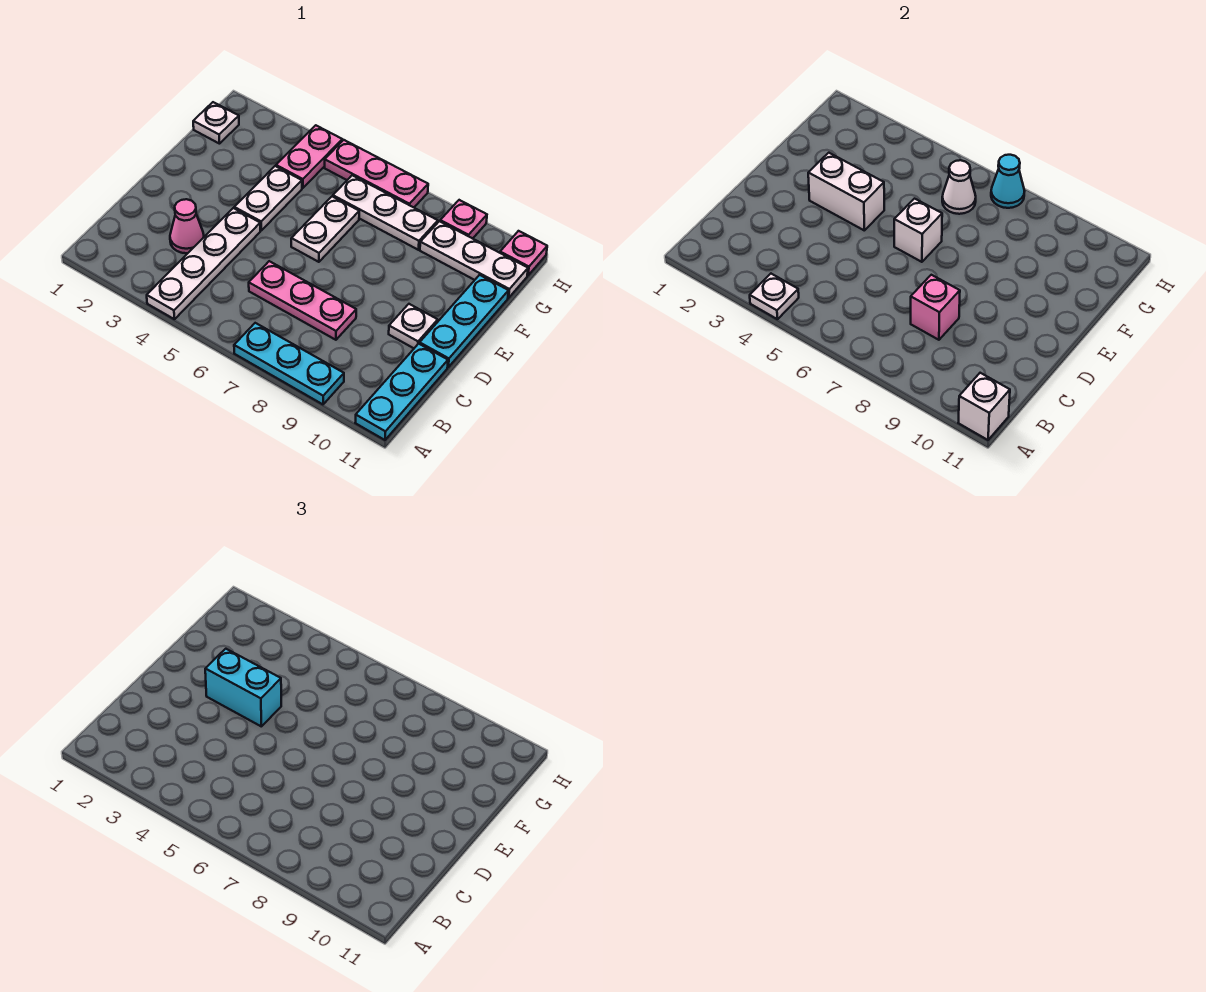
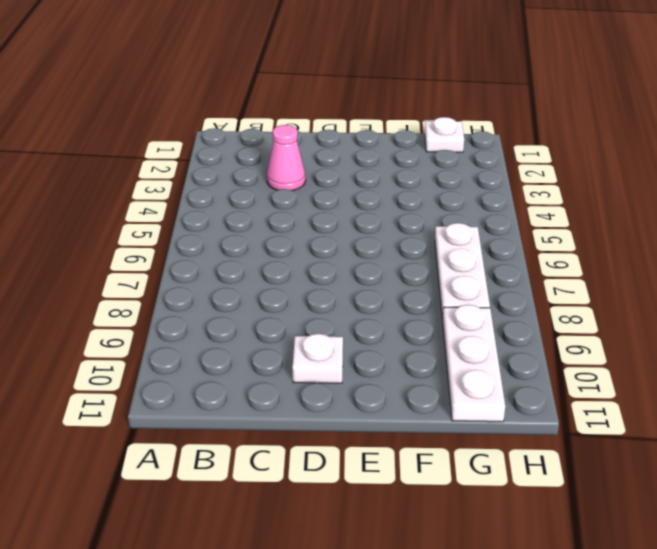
none -> white plate A4:D4 level 1
none -> cyan plate A7:A9 level 1
none -> cyan plate A11:C11 level 1

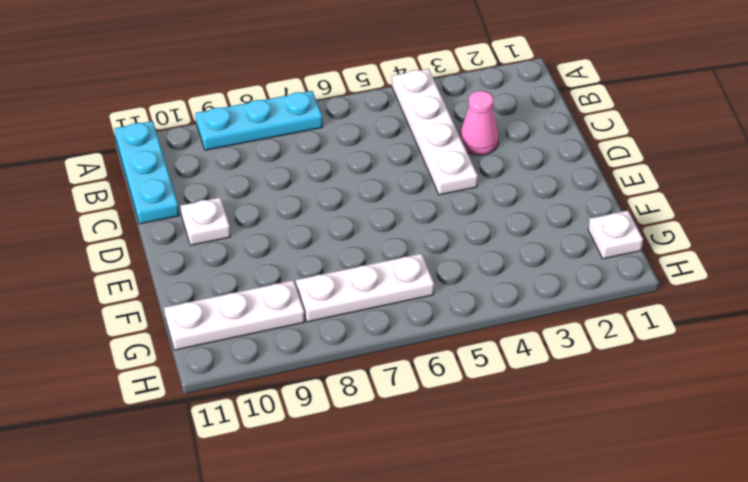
none -> pink plate C6:C8 level 1
none -> cyan plate D11:F11 level 1
none -> white plate E4:F4 level 1

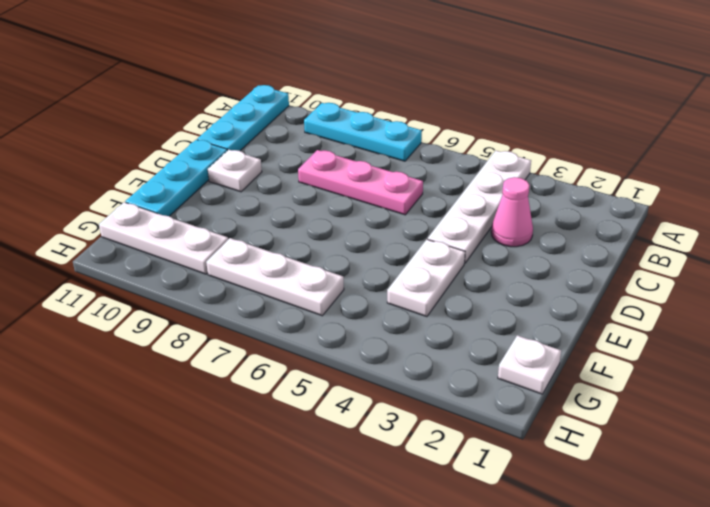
none -> white plate E6:F6 level 1
none -> pink plate G4:H4 level 1
none -> pink plate H5:H7 level 1

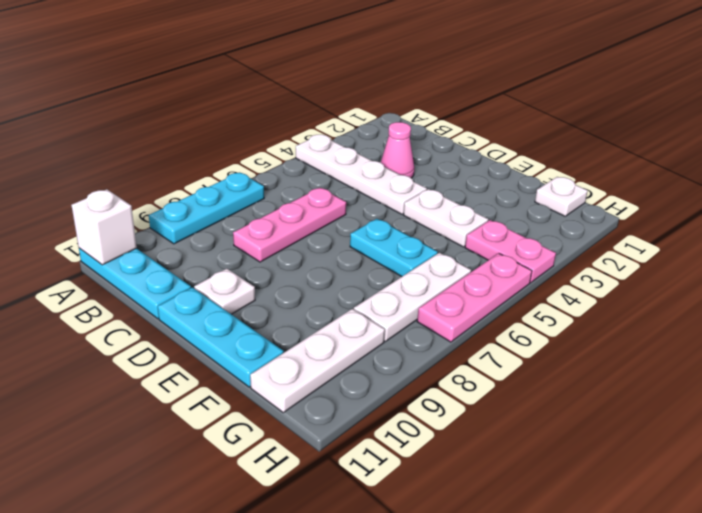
cyan plate E6:F6 level 1 -> white plate E6:F6 level 1
none -> pink plate H9 level 1
none -> pink plate H11 level 1
none -> white plate A4 level 2

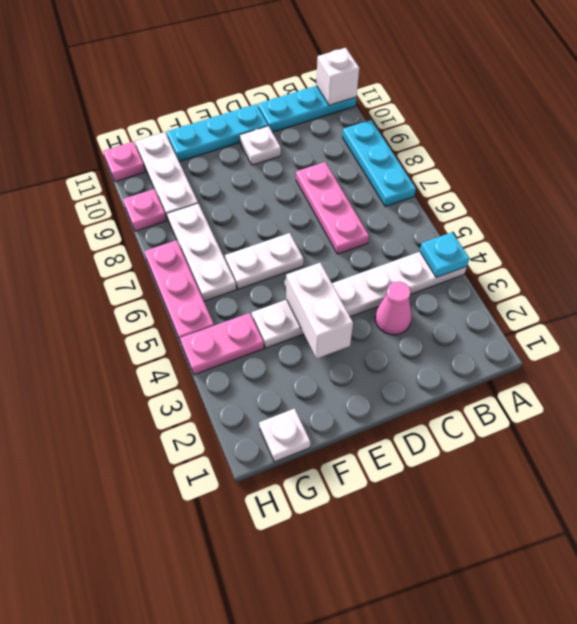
cyan plate A4 level 2 -> white plate A4 level 2
none -> pink brick C8 level 2
none -> white brick E6 level 2
none -> white cone G6 level 2

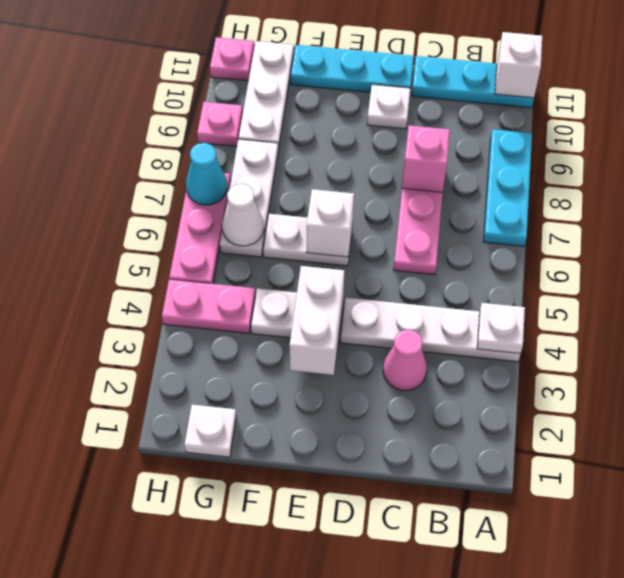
none -> cyan brick E3:E4 level 3

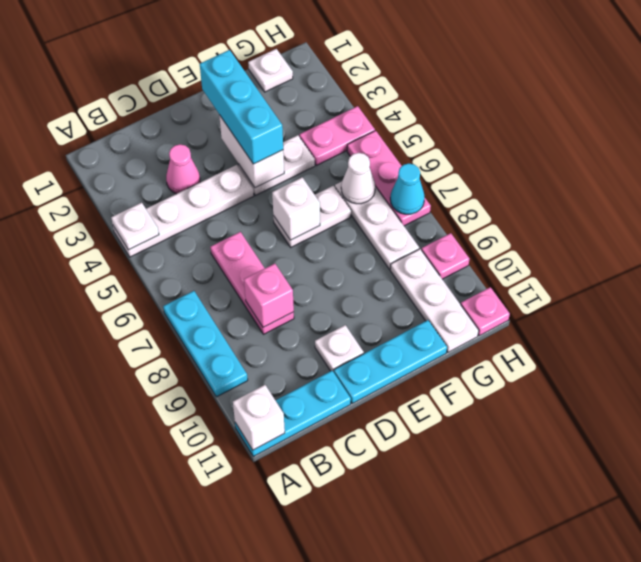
cyan brick E2:E4 level 3 -> cyan brick E3:E4 level 3

